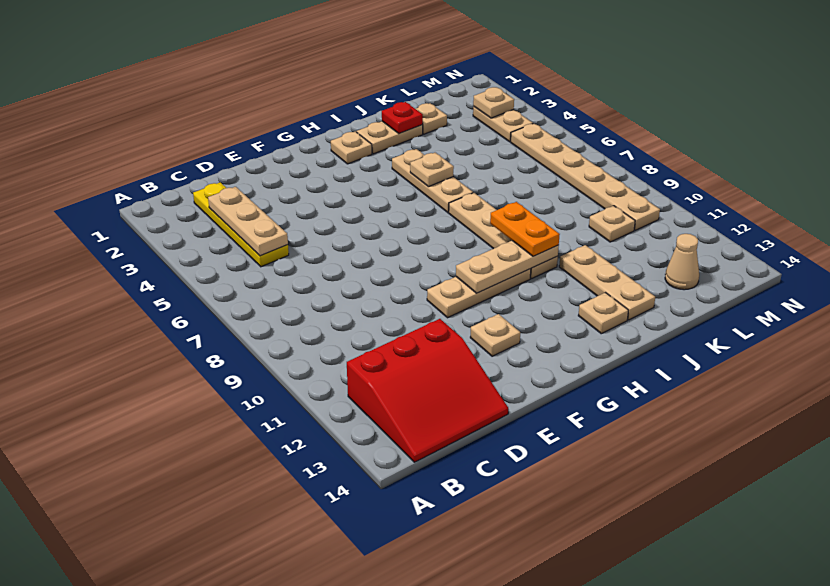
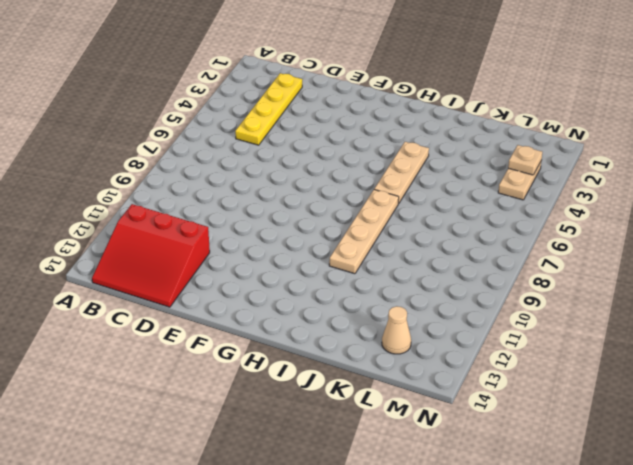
none -> tan plate F10:H10 level 1
none -> tan plate F12 level 1
none -> tan plate H2 level 1

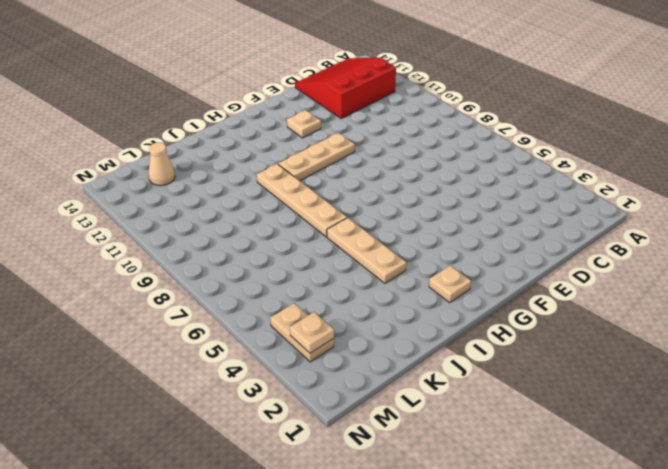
none -> yellow plate C2:C5 level 1
none -> tan plate I2:J2 level 1
none -> tan plate I13 level 1

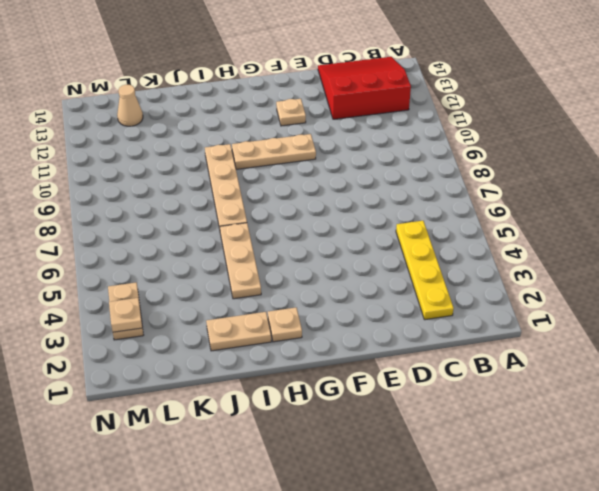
none -> tan plate I13 level 1
none -> tan plate J11:J13 level 1
none -> tan plate K2 level 1

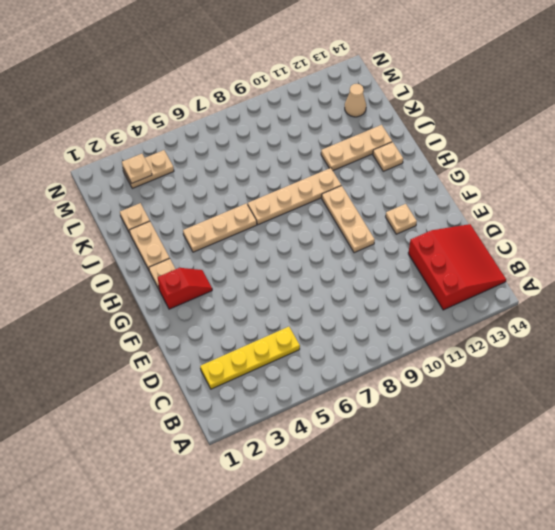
red slope G2:G3 level 1 top 2 -> none
none -> tan plate L10 level 1
none -> tan plate M5:M10 level 1
none -> tan plate C3:C5 level 2

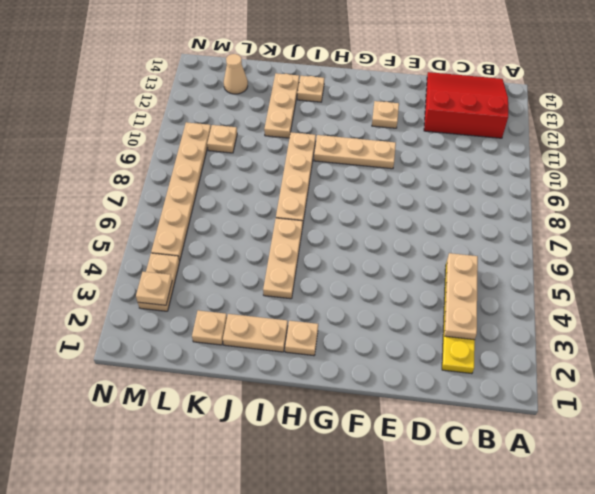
none -> tan plate G10:I10 level 2
none -> tan plate I5 level 2
none -> red plate J2 level 2

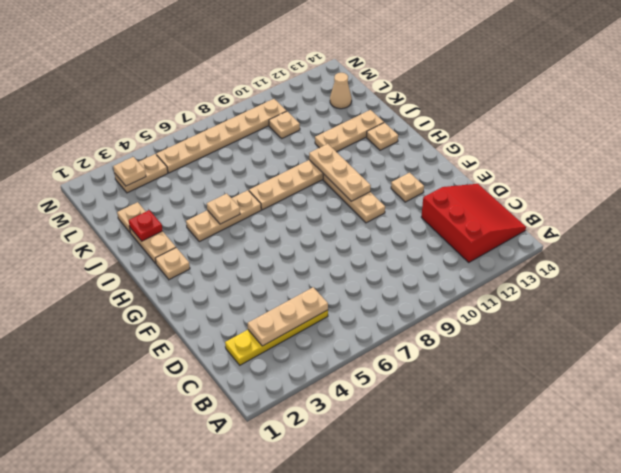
none -> orange plate I9:I10 level 3

